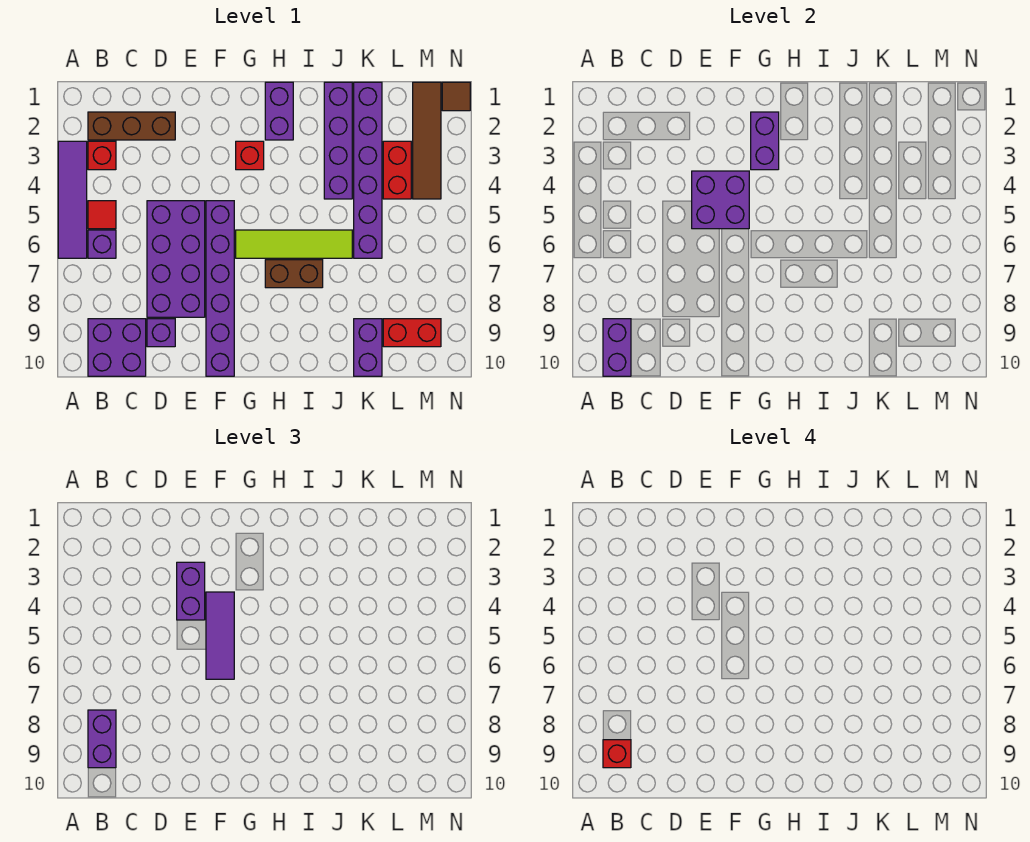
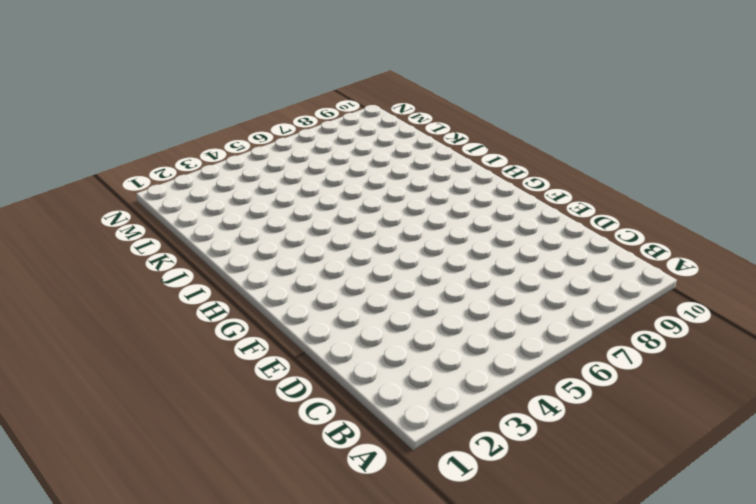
none -> purple tile A3:A6 level 1
none -> brown brick B2:D2 level 1
none -> red brick B3 level 1

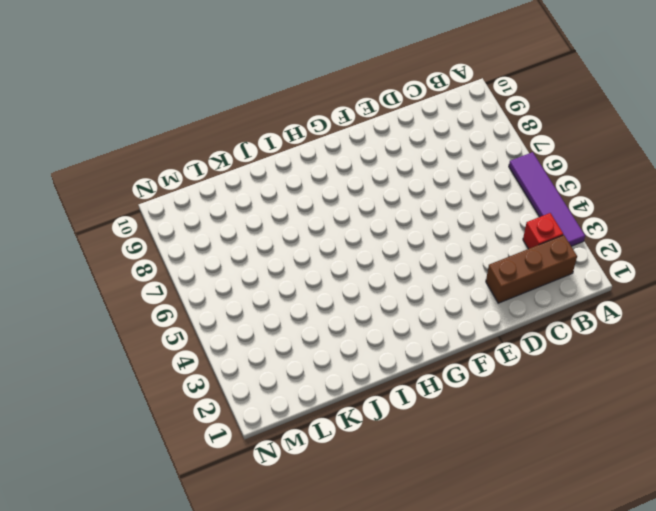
none -> red tile B5 level 1
none -> purple brick B6 level 1
none -> purple brick B9:C10 level 1

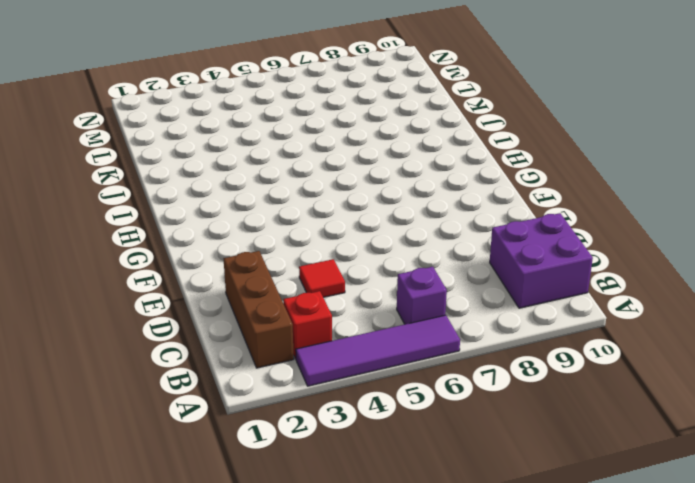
red tile D4 level 1 -> red tile B5 level 1
none -> purple brick D5:E8 level 1
none -> purple brick D9 level 1
none -> purple brick F5:F10 level 1

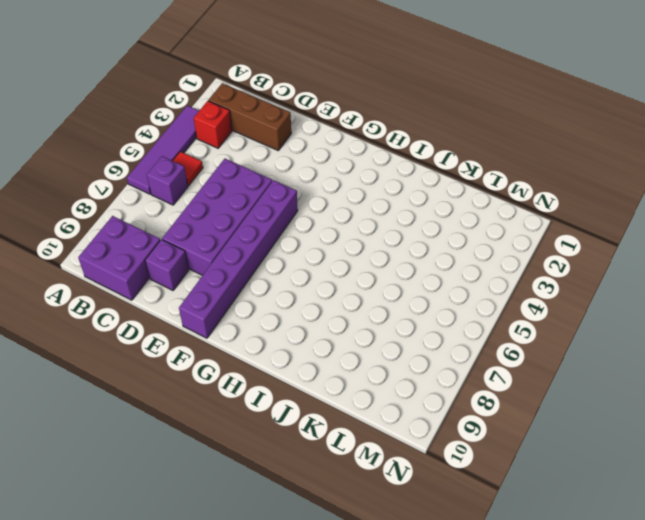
none -> red brick G3 level 1
none -> lime tile G6:J6 level 1
none -> purple brick H1:H2 level 1

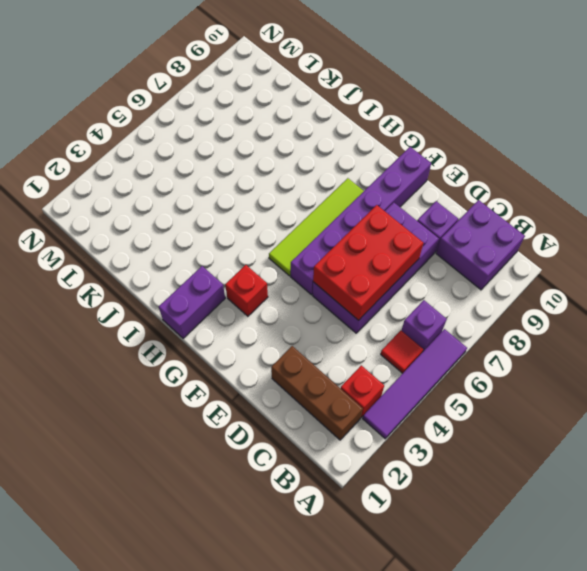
red brick D5:E7 level 2 -> purple brick E4:F5 level 2
lime tile G5:G8 level 1 -> lime tile G6:J6 level 1
none -> brown brick H7:I7 level 1
none -> purple brick J1:J4 level 1
none -> purple brick K1:K6 level 1

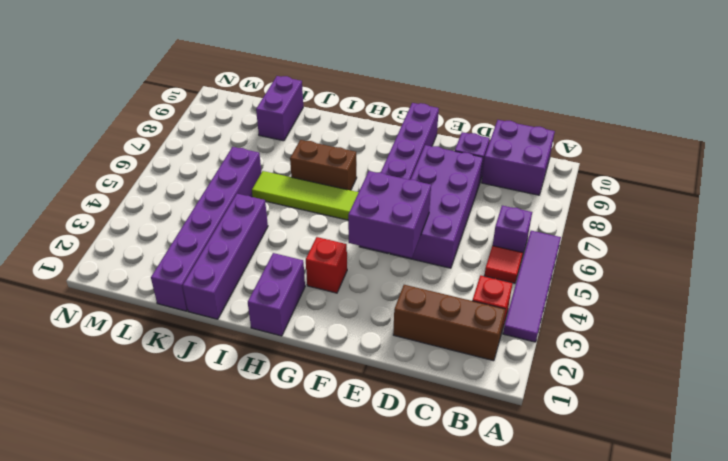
none -> red brick L3:L4 level 1
none -> red brick L9:M9 level 1
none -> brown tile M1:M4 level 1

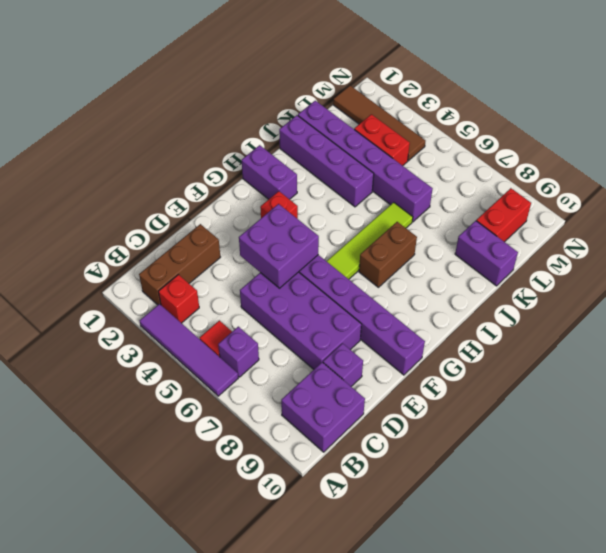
none -> brown tile N1 level 1
none -> purple brick B9:B10 level 2
none -> purple brick G2:G3 level 2

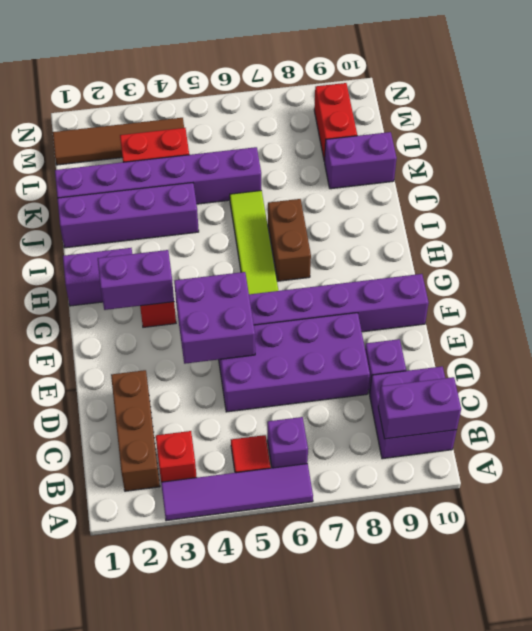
none -> brown tile N1 level 1
none -> purple brick B8:B9 level 3
none -> purple brick E3:E4 level 3

